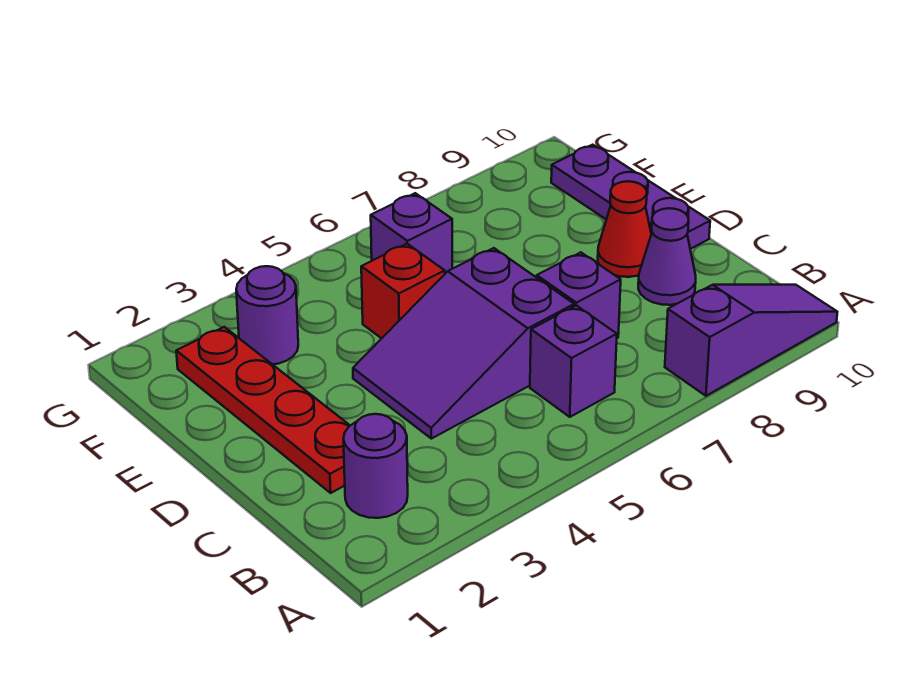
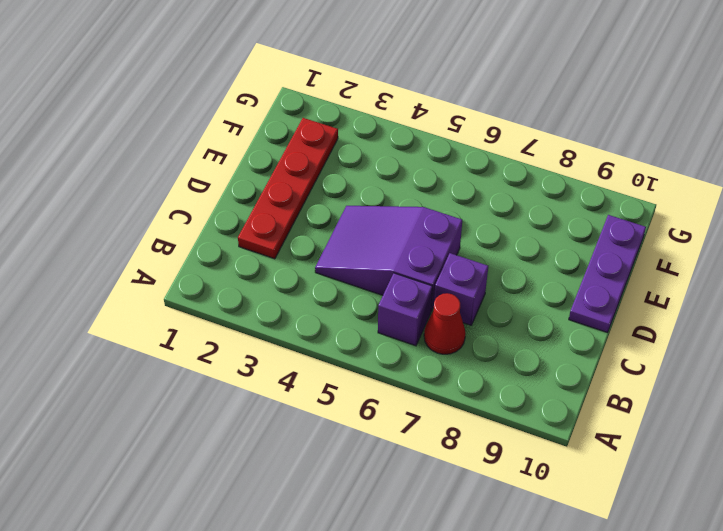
red cone B7 level 1 -> red cone D9 level 1
none -> purple slope A8:A10 level 1 top 8
none -> purple round brick B2 level 1
none -> purple cone C9 level 1

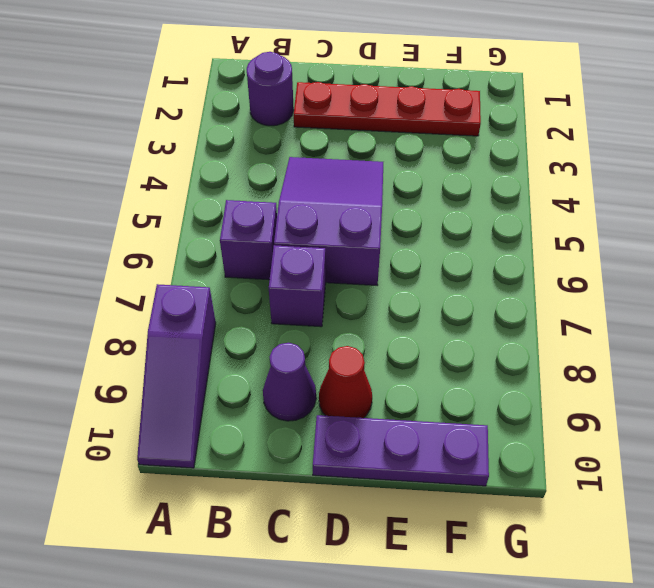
none -> red brick E5 level 1
none -> purple round brick F3 level 1
none -> purple brick F6 level 1

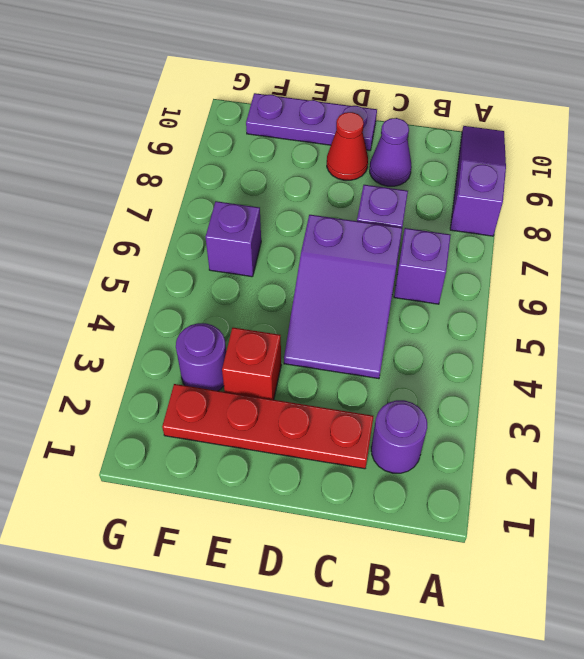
red brick E3 level 1 -> red brick E5 level 1

